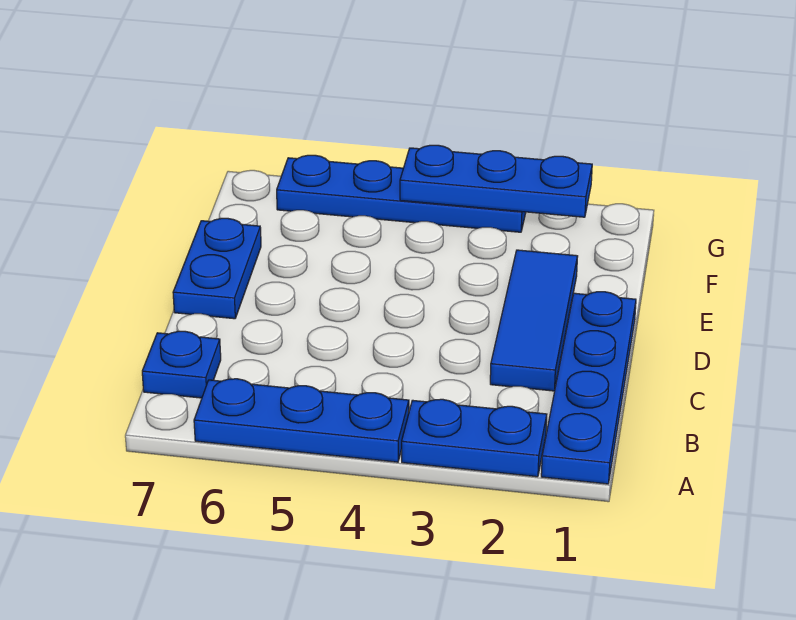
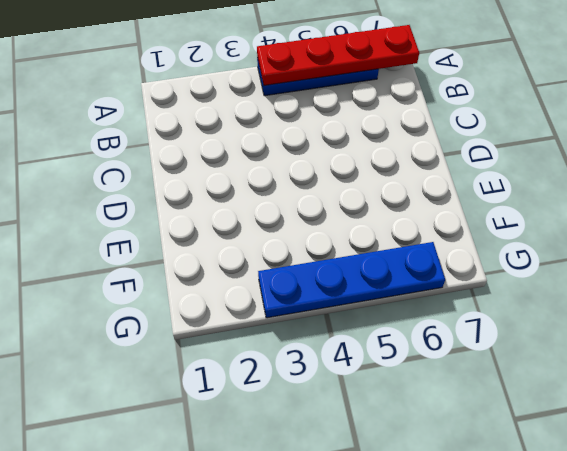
red plate A4:A7 level 2 -> none
none -> blue plate A1:D1 level 1
none -> blue plate A2:A3 level 1

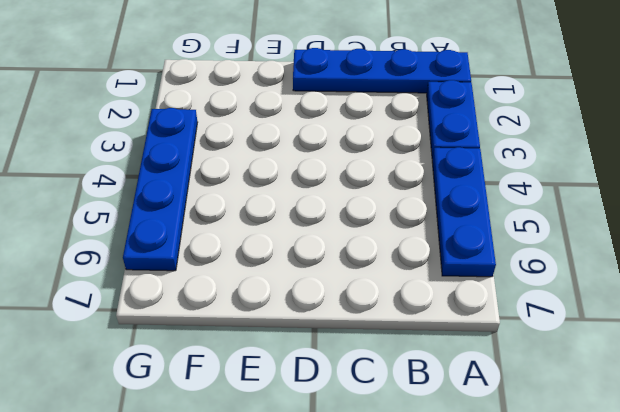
none -> blue plate B7 level 1
none -> blue tile C2:E2 level 1

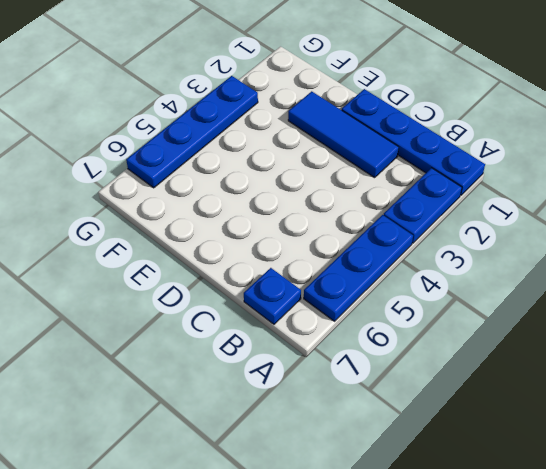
none -> blue plate D7:E7 level 1
none -> blue plate G2:G4 level 2

